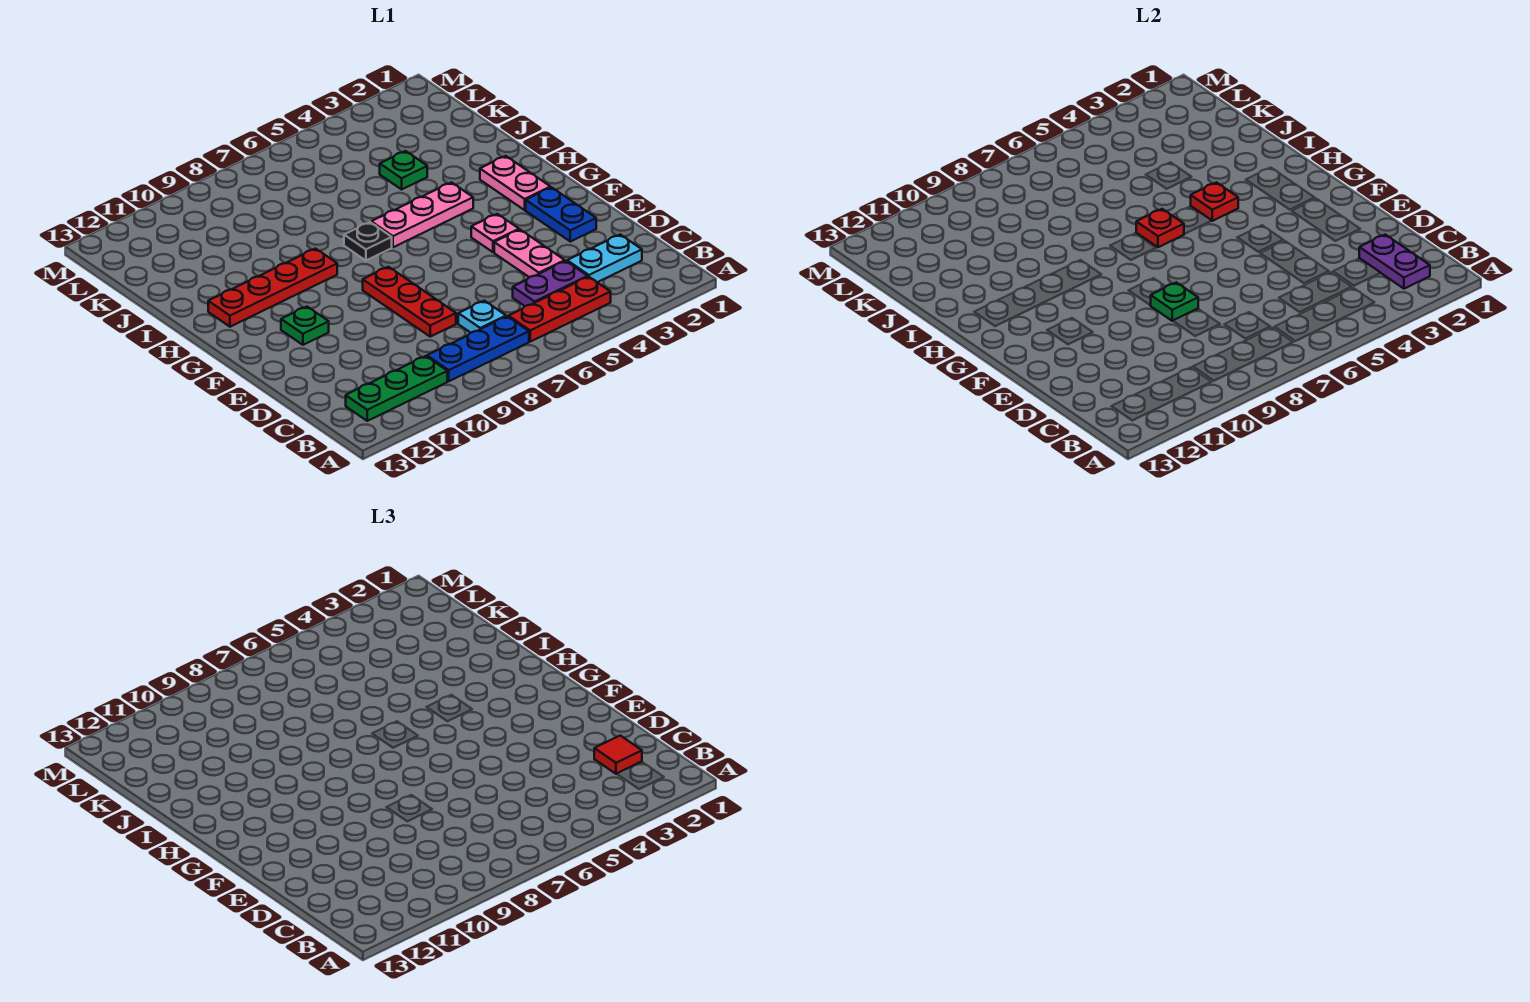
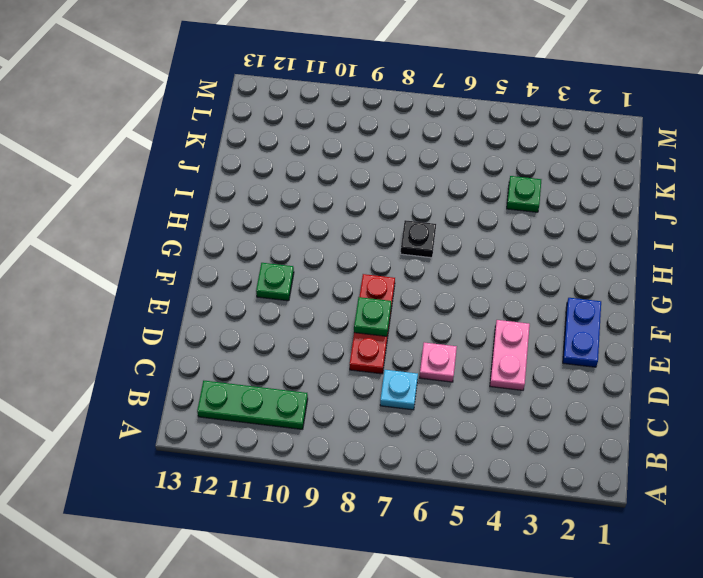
pink plate D6 level 1 -> pink plate F4 level 1
none -> red plate B4:B6 level 1
none -> blue plate B7:B9 level 1
none -> cyan plate C2:C3 level 1

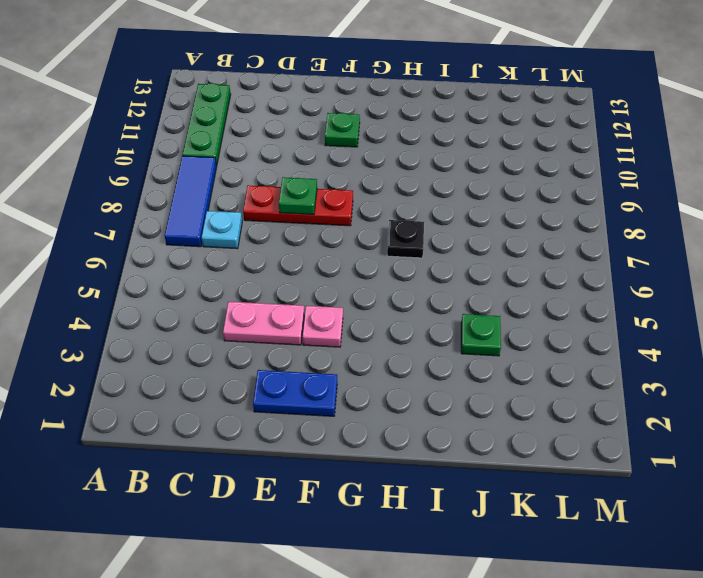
blue tile B7:B9 level 1 -> blue plate B7:B9 level 1
none -> red plate B4:B6 level 1
none -> cyan plate C2:C3 level 1
none -> purple plate C4:C5 level 1

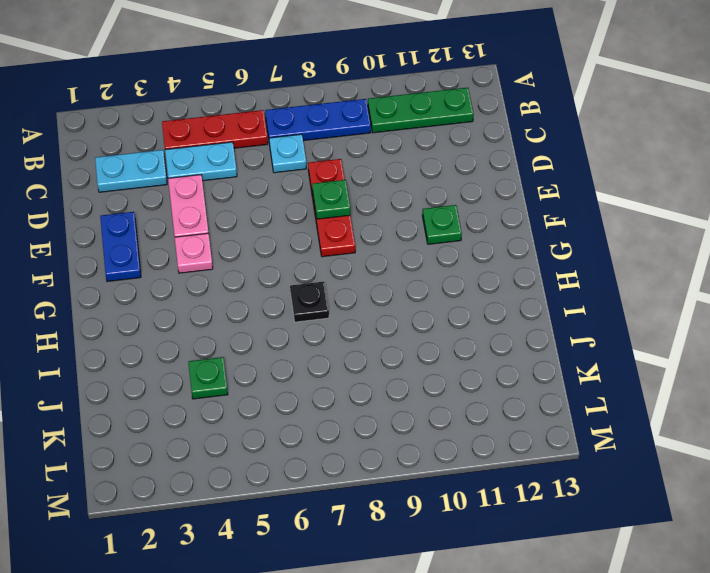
cyan plate C4:C5 level 1 -> purple plate C4:C5 level 1
none -> pink plate G2:H2 level 1
none -> pink plate H4:H6 level 1
none -> red plate H9:H12 level 1

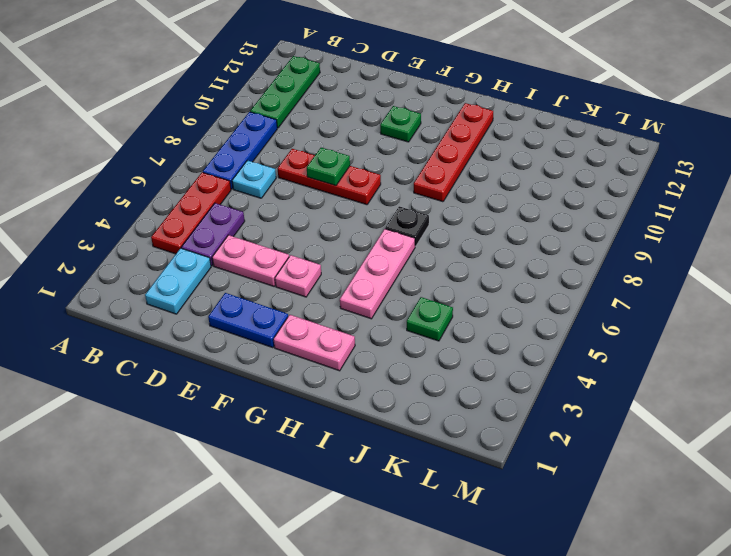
none -> purple plate B2:C2 level 2
none -> red plate H4 level 2
none -> red plate H6 level 2

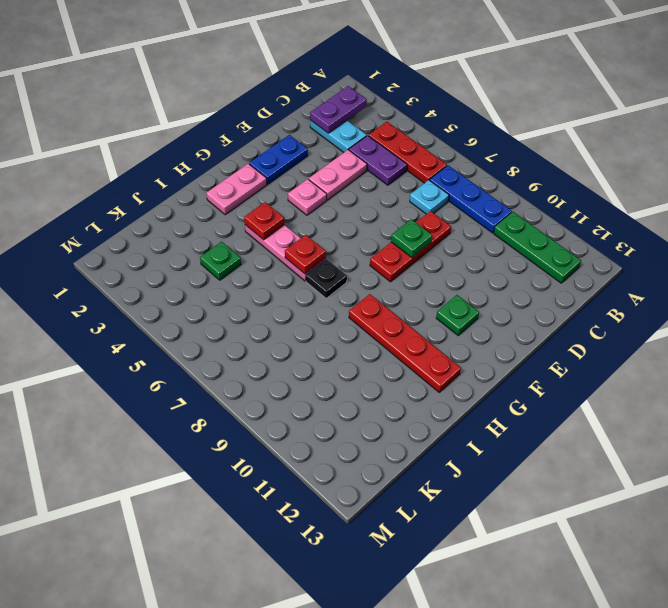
none -> red tile C2 level 3

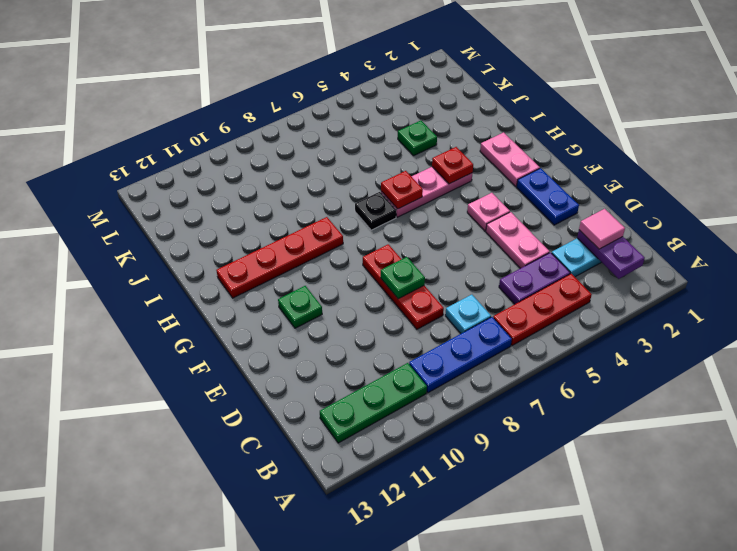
pink tile C2 level 3 -> red tile C2 level 3

